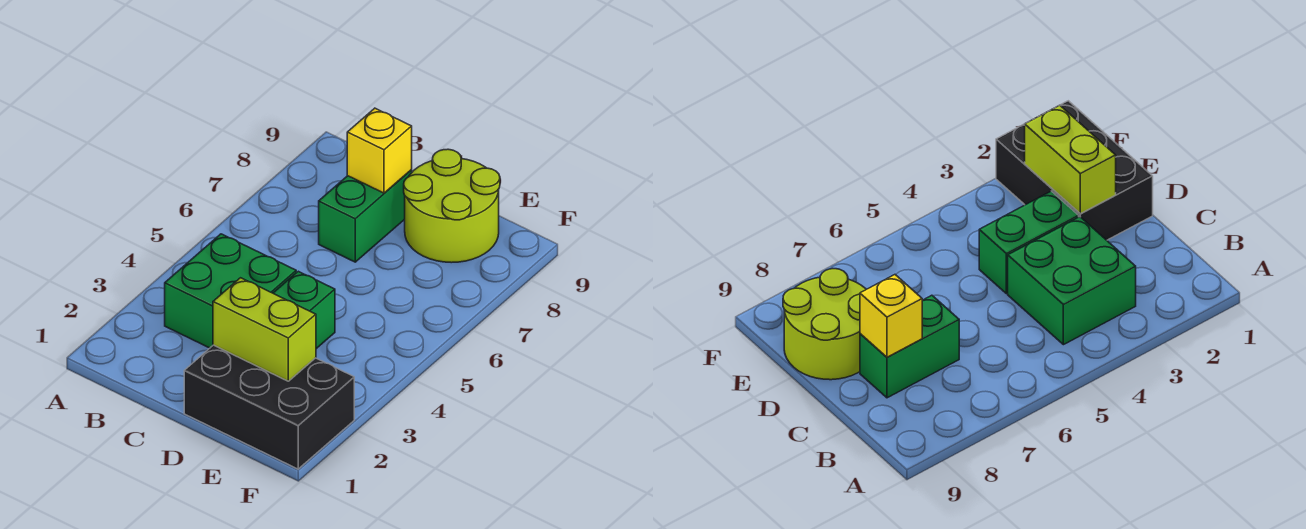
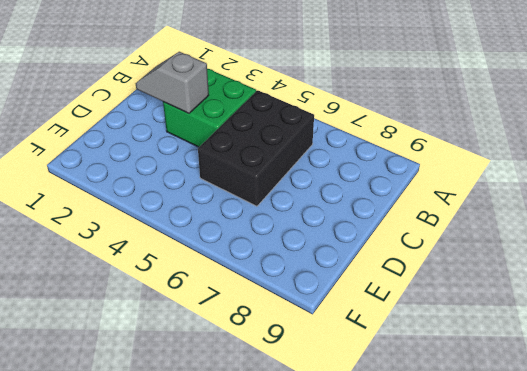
black brick B5:D6 level 1 -> black brick D1:F2 level 1
grey slope C2:C3 level 2 top 3 -> none
none -> green brick C7:C8 level 1
none -> green brick D3:D4 level 1

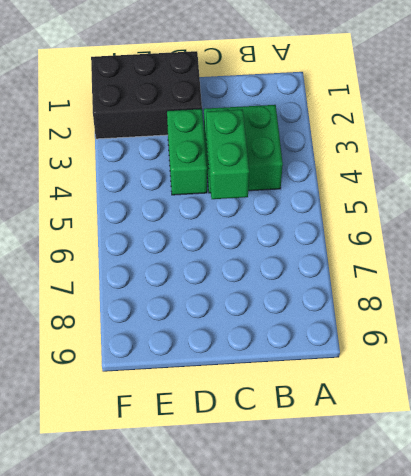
green brick C4:C5 level 2 -> green brick C7:C8 level 1
none -> lime round brick D8:E9 level 1
none -> yellow brick C8 level 2

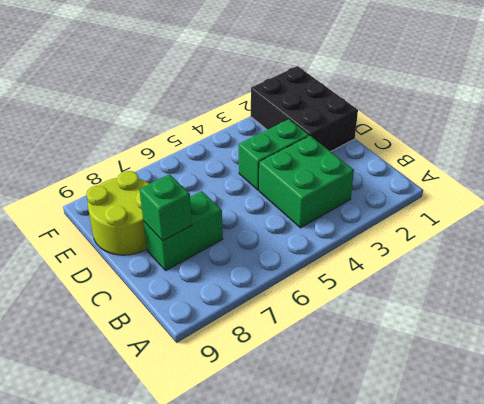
green brick C8 level 2 -> yellow brick C8 level 2
none -> lime brick D2:E2 level 2

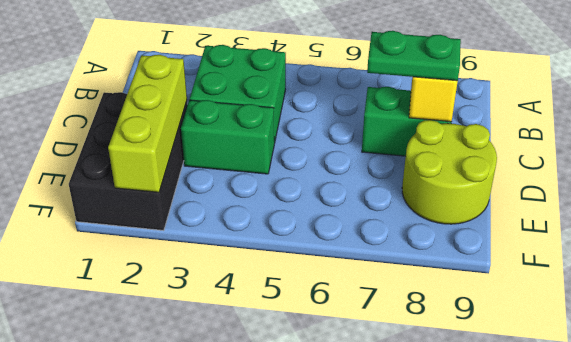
green plate C7:C8 level 3 -> none
lime brick D2:F2 level 2 -> lime brick D2:E2 level 2

